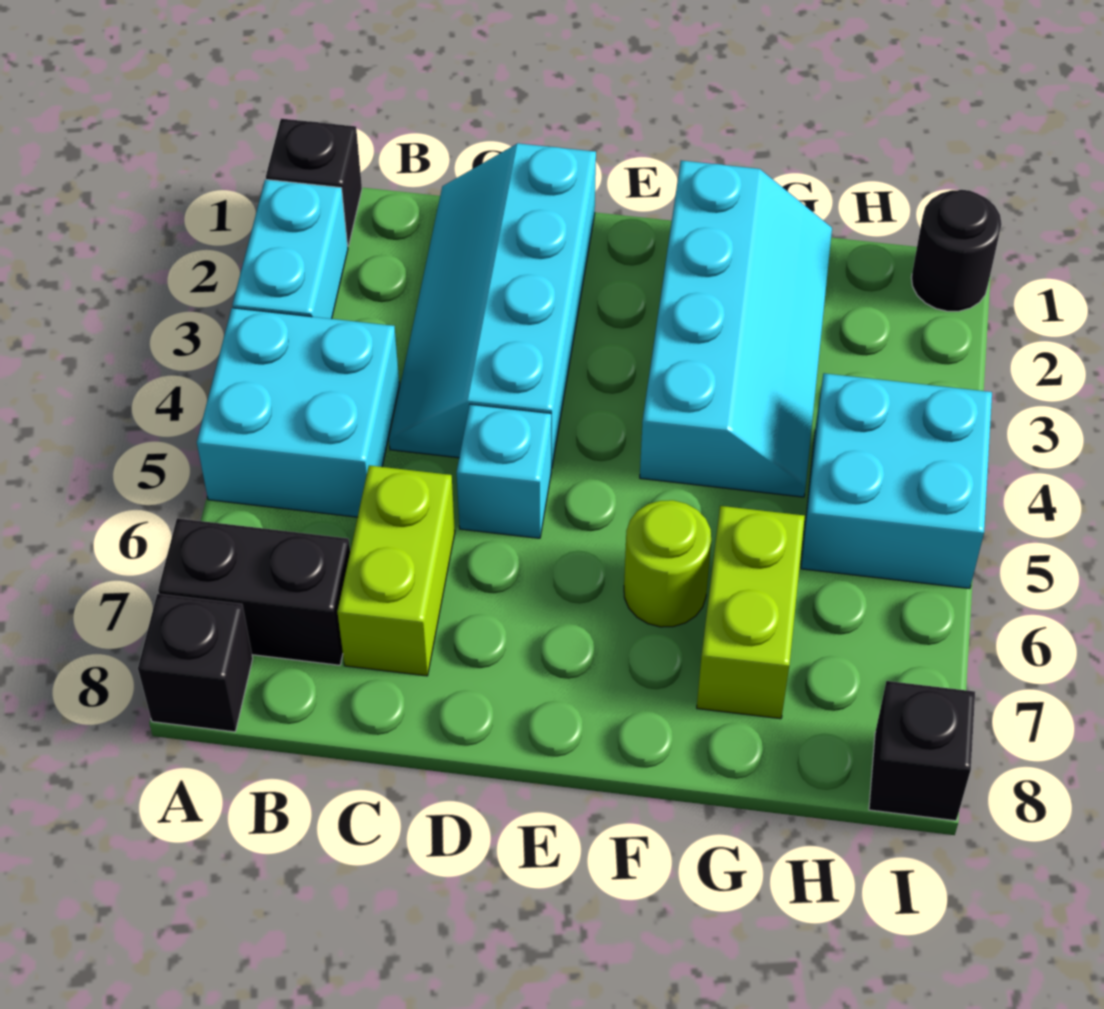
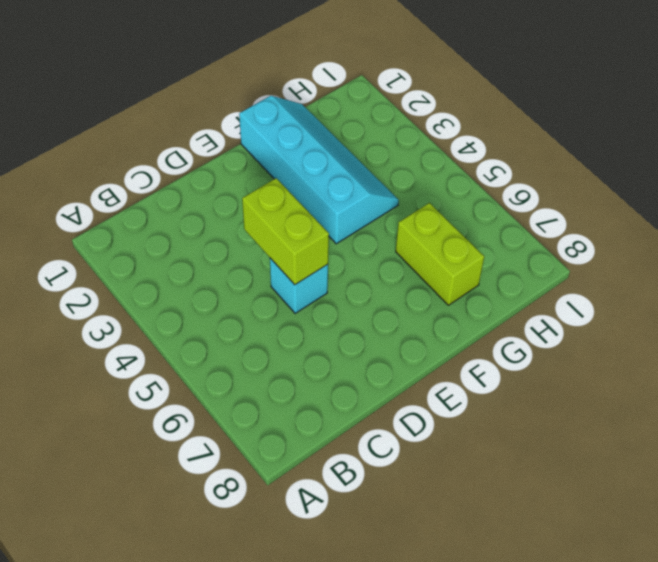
lime brick D4:D5 level 2 -> lime brick C6:C7 level 1
none -> black brick A1 level 1
none -> cyan brick A2:A3 level 1
none -> cyan brick A4:B5 level 1

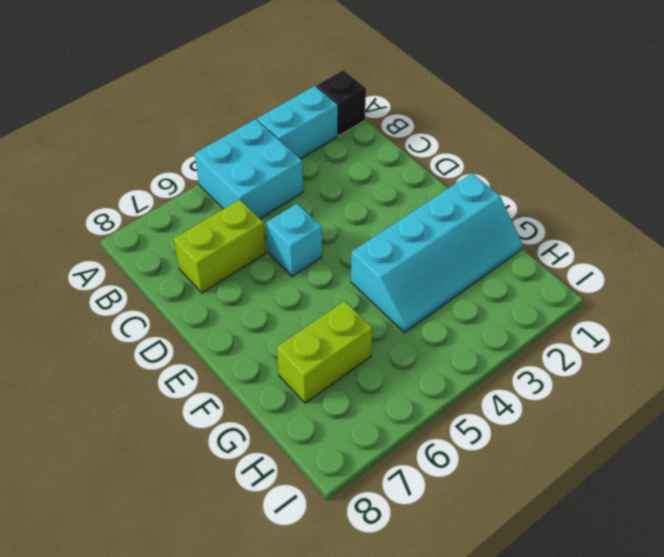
none -> black brick A7:B7 level 1
none -> black brick A8 level 1
none -> cyan slope C1:D4 level 1 top D

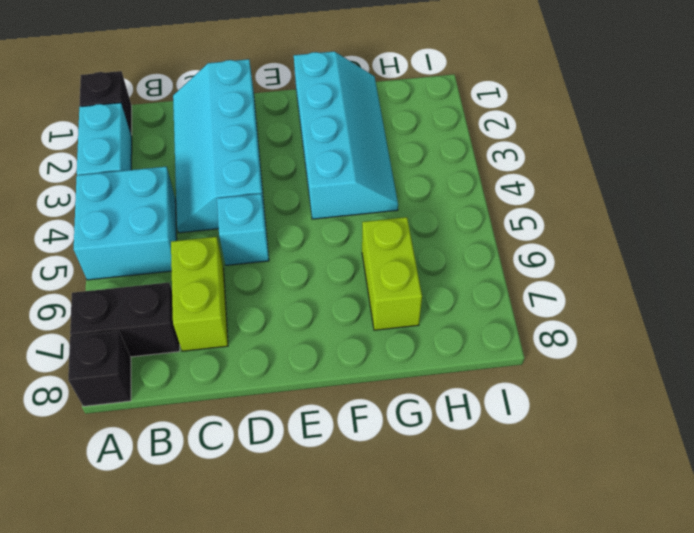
none -> lime round brick F6 level 1
none -> cyan brick H4:I5 level 1
none -> black round brick I1 level 1

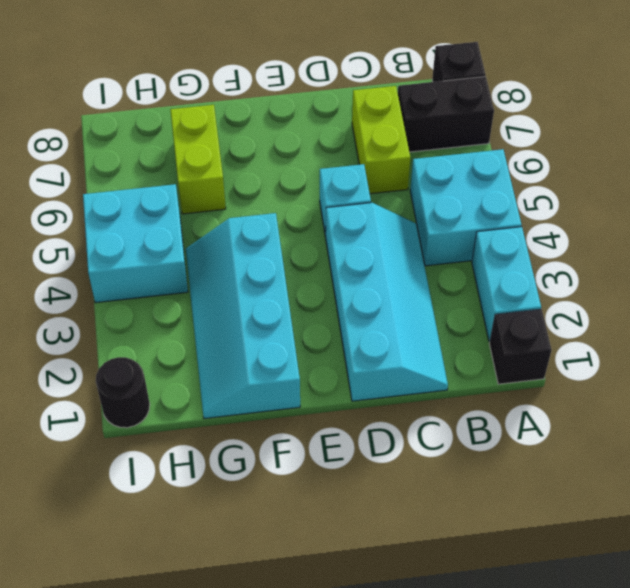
none -> lime round brick F6 level 1
none -> black brick I8 level 1

